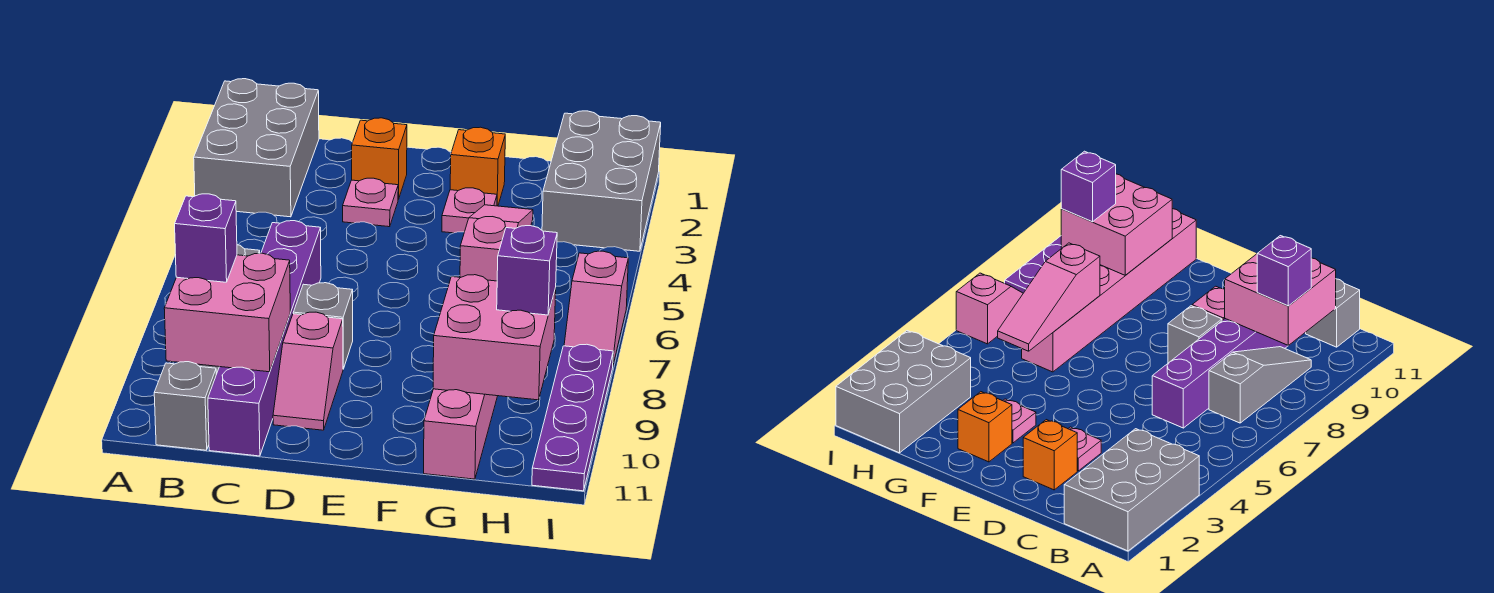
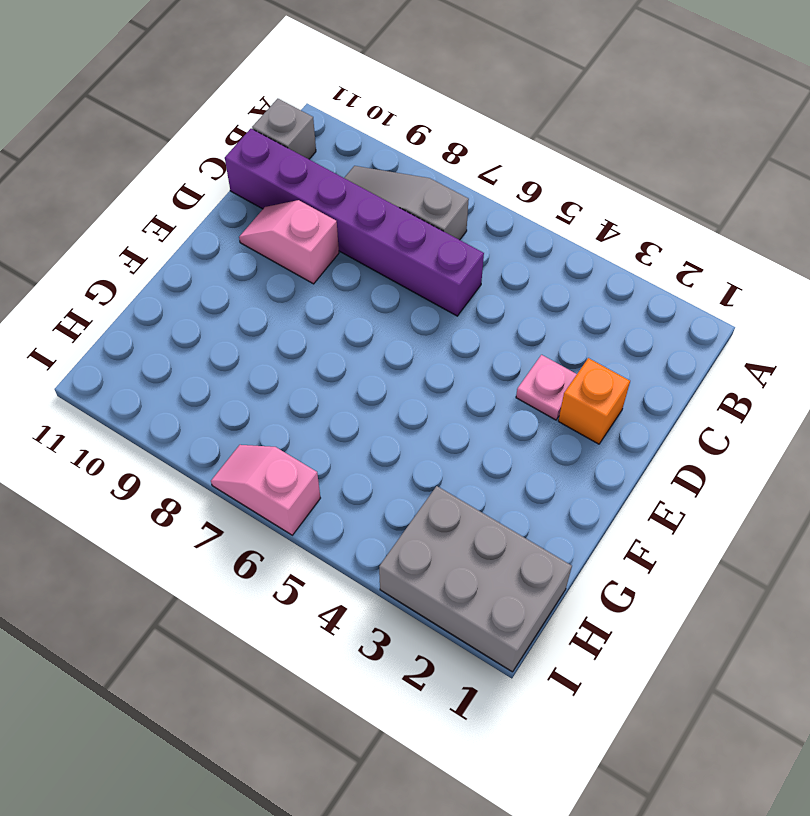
none -> grey brick A1:B3 level 1
none -> grey brick D8 level 1
none -> orange brick F2 level 1

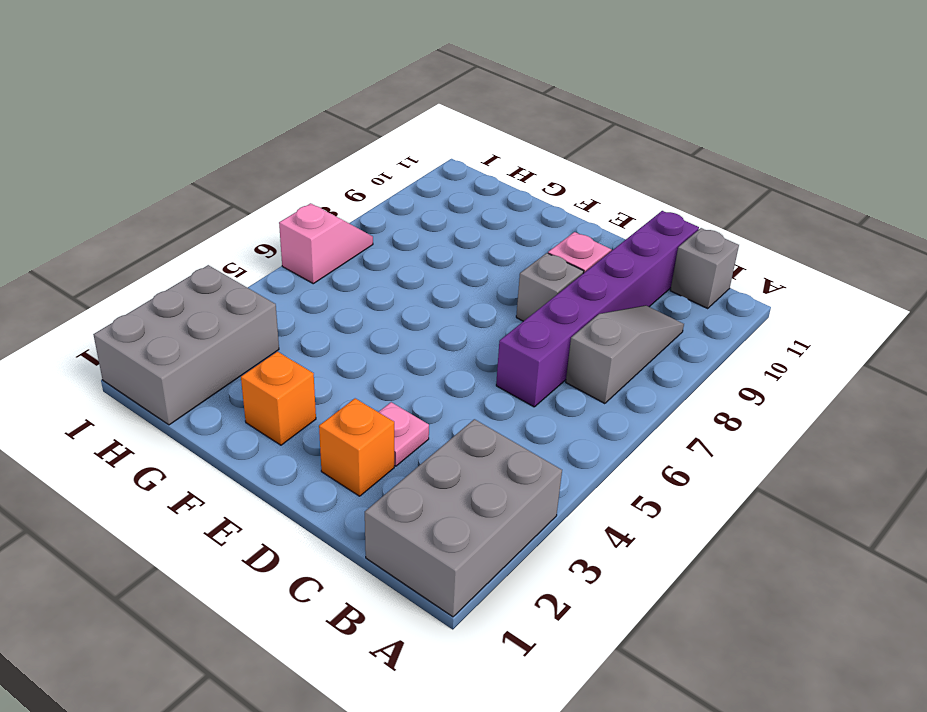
none -> pink plate F3 level 1
none -> pink brick G6:G11 level 1
none -> purple plate I8:I11 level 1

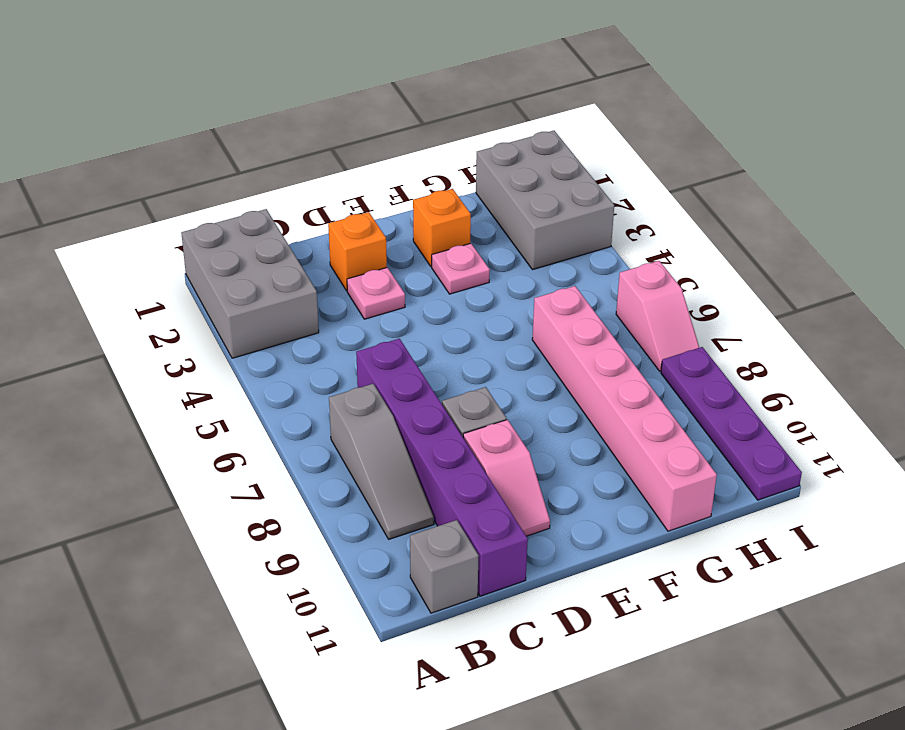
none -> pink brick B9:C10 level 2
none -> pink slope G5:G7 level 2 top 7
none -> pink brick G9:H10 level 2

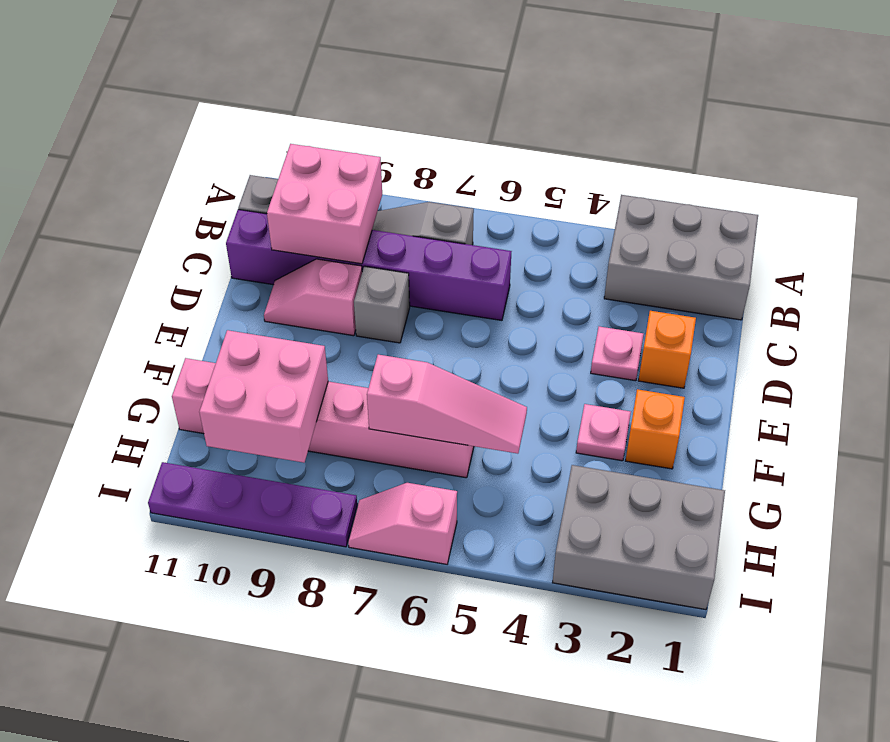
none -> purple brick B9 level 3
none -> purple brick H9 level 3

